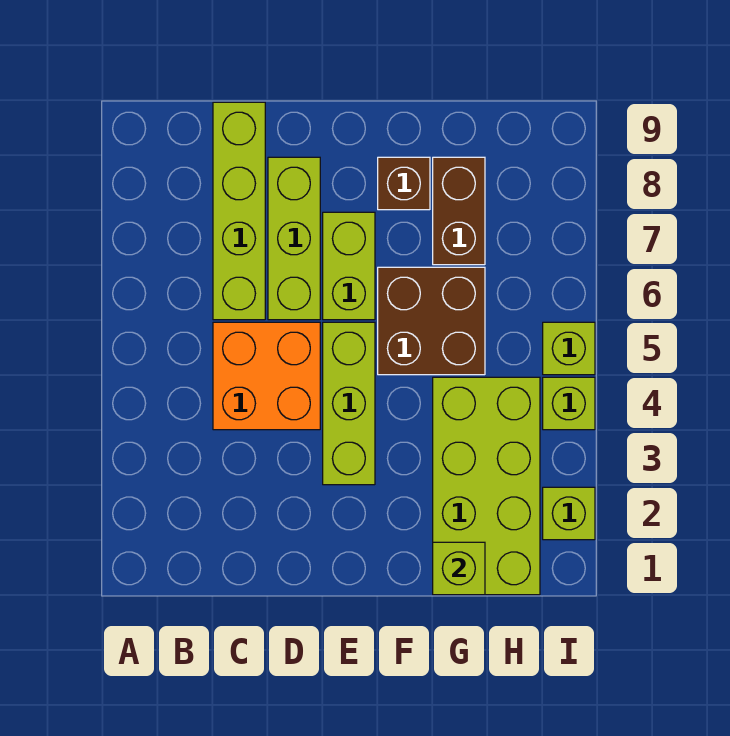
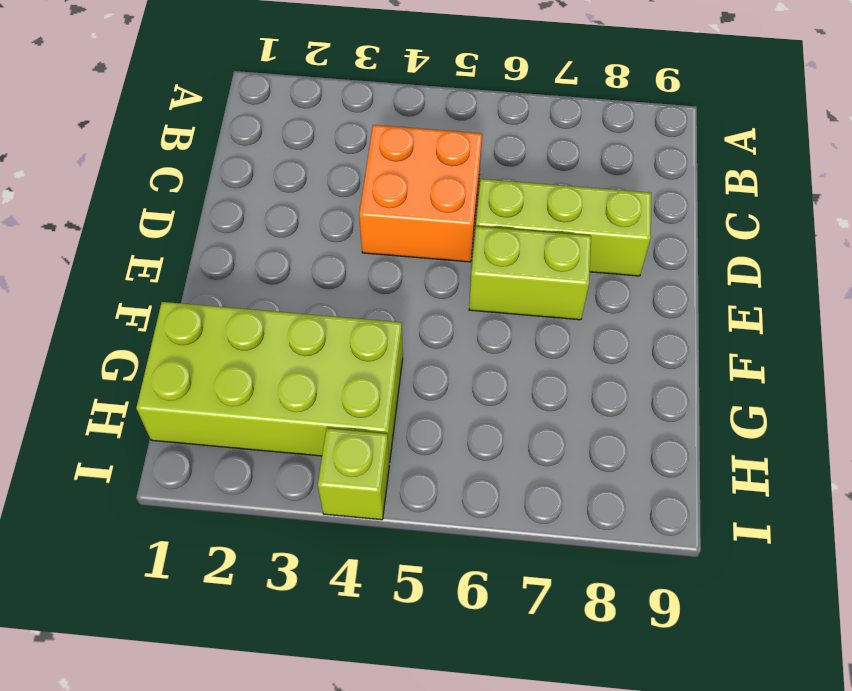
none -> lime brick C6:C9 level 1
none -> lime brick E3:E5 level 1
none -> brown brick F5:G6 level 1

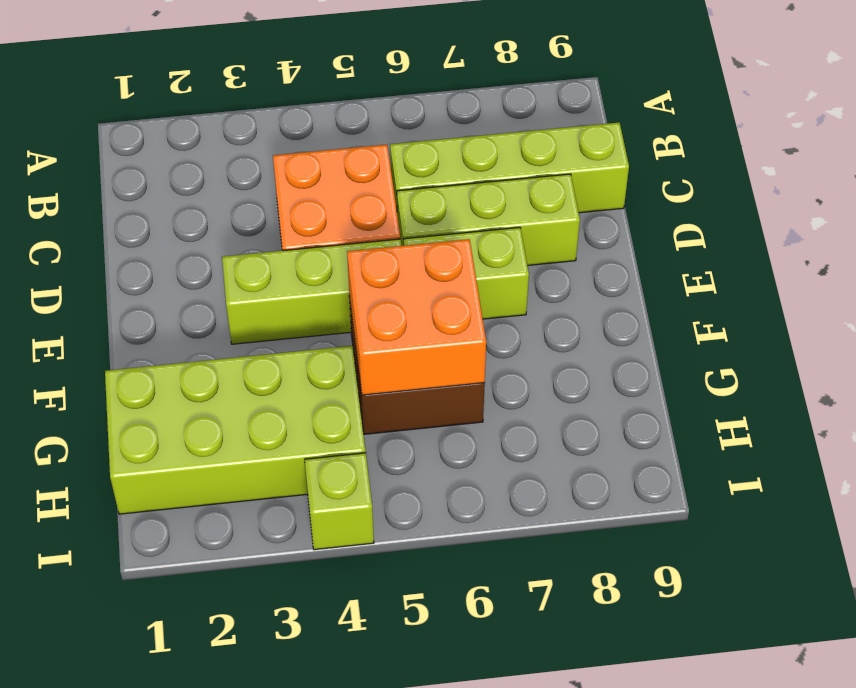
orange brick F5:G6 level 2 -> none
none -> brown brick F8 level 1
none -> brown brick G7:G8 level 1
none -> lime brick I2 level 1

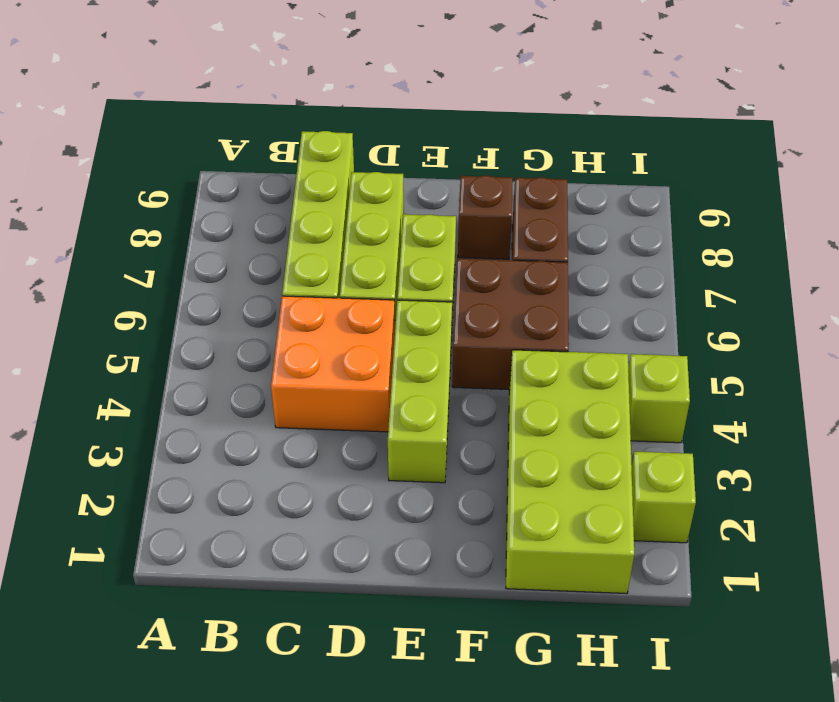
none -> lime brick I5 level 1
none -> lime brick G1 level 2

